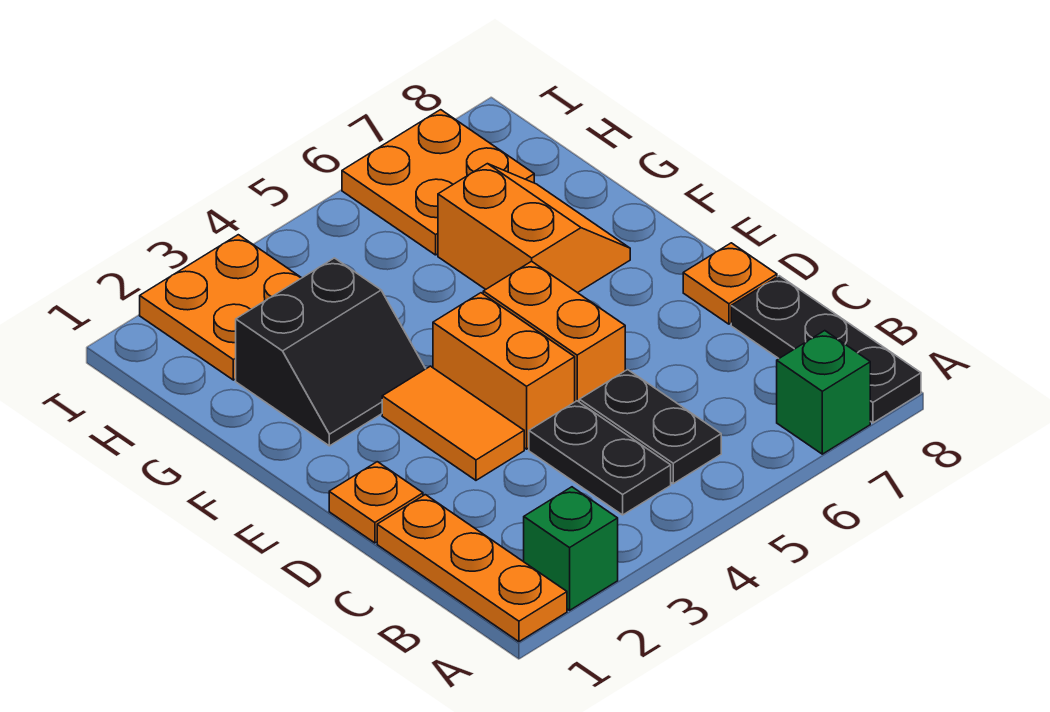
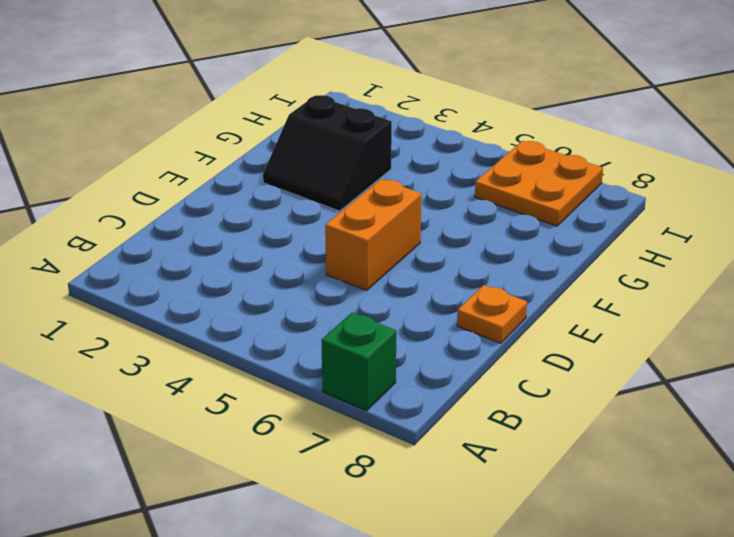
none -> orange plate A1:C1 level 1
none -> green brick A2 level 1
none -> black plate A8:C8 level 1

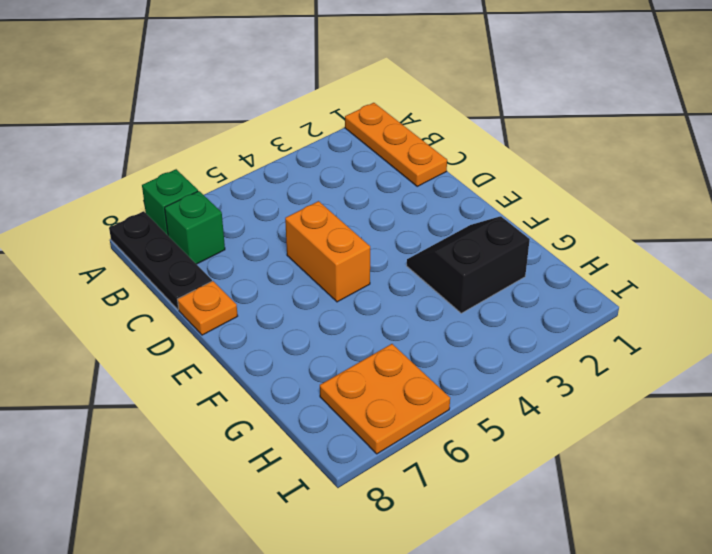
green brick B7 level 1 -> green brick A2 level 1
none -> black plate B4:C4 level 1
none -> black plate B5:C5 level 1
none -> orange plate D1 level 1

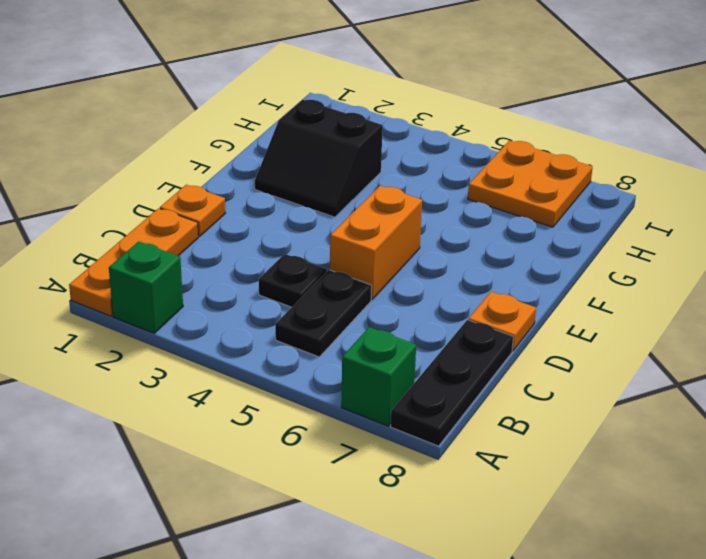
black plate C4 level 1 -> black plate B4:C4 level 1
none -> orange tile D3:E3 level 1
none -> orange brick D4:E4 level 1
none -> orange slope F6:G7 level 1 top 6

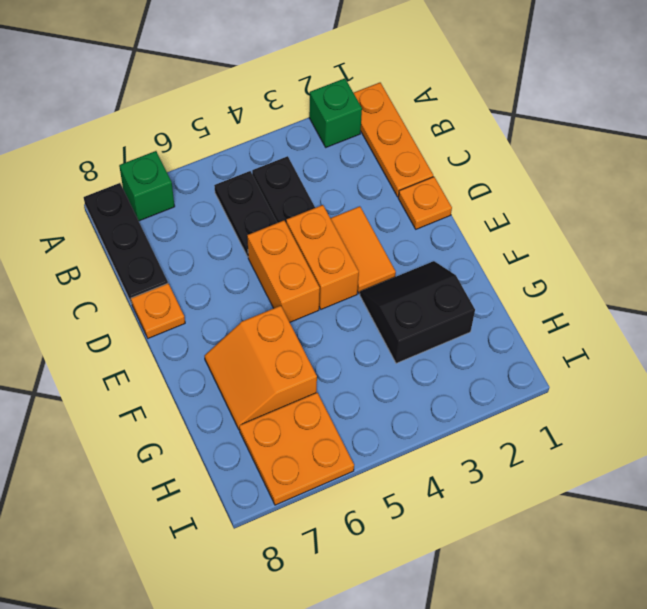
none -> orange plate H2:I3 level 1

